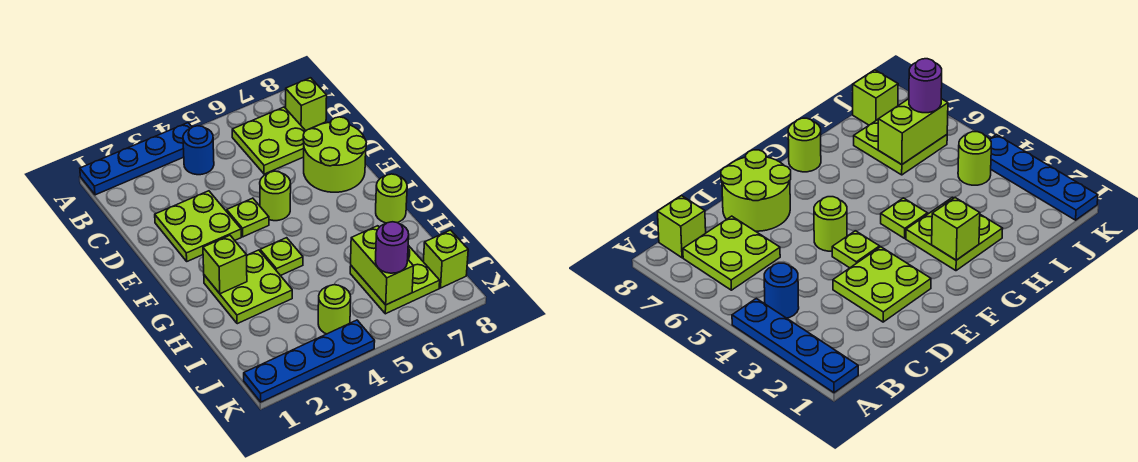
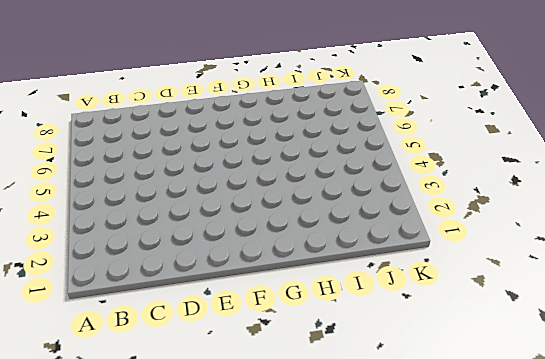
none -> blue plate A1:A4 level 1
none -> blue round brick B4 level 1
none -> lime plate B6:C7 level 1

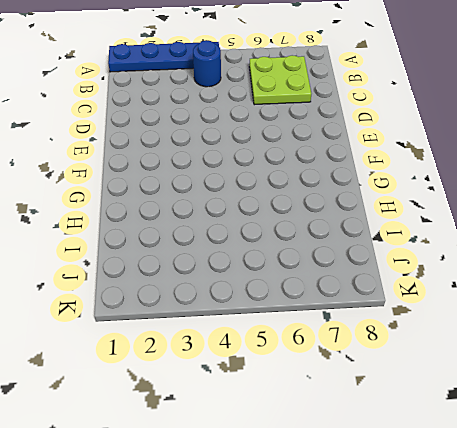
none -> lime brick B8 level 1
none -> lime plate D2:E3 level 1
none -> lime round brick D7:E8 level 1

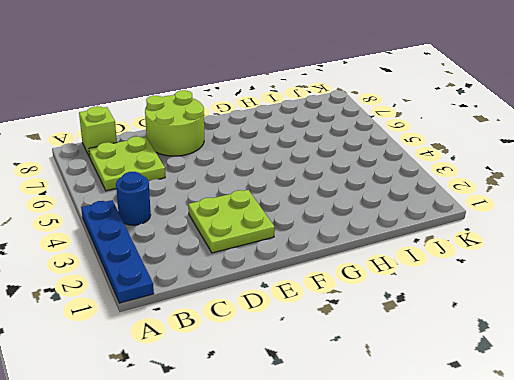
none -> lime plate E4 level 1
none -> lime round brick E5 level 1
none -> lime plate G2:H3 level 1

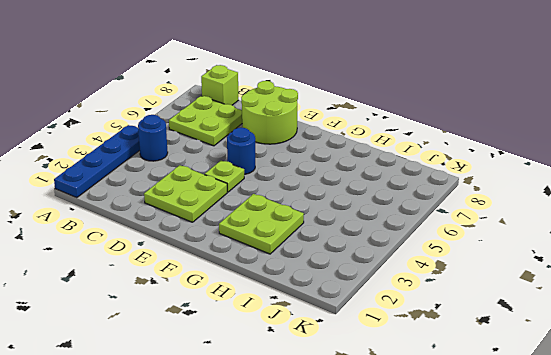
blue round brick E5 level 1 -> lime round brick E5 level 1
none -> lime plate G4 level 1
none -> lime round brick G8 level 1
none -> lime plate I6:J7 level 1

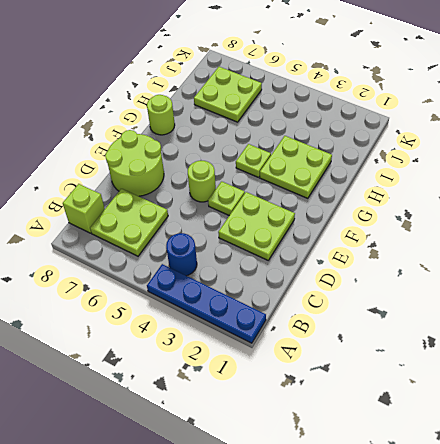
none -> lime round brick J4 level 1
none -> lime brick J8 level 1
none -> blue plate K1:K4 level 1

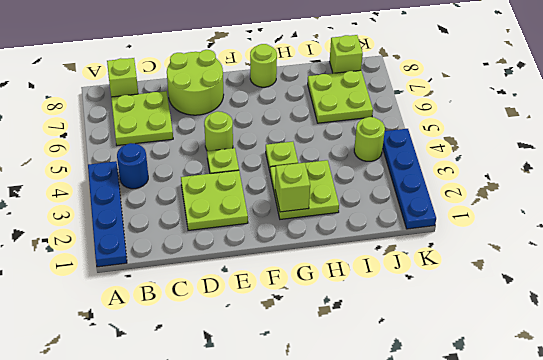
none -> lime brick I6:J6 level 2
none -> purple round brick J6 level 3

